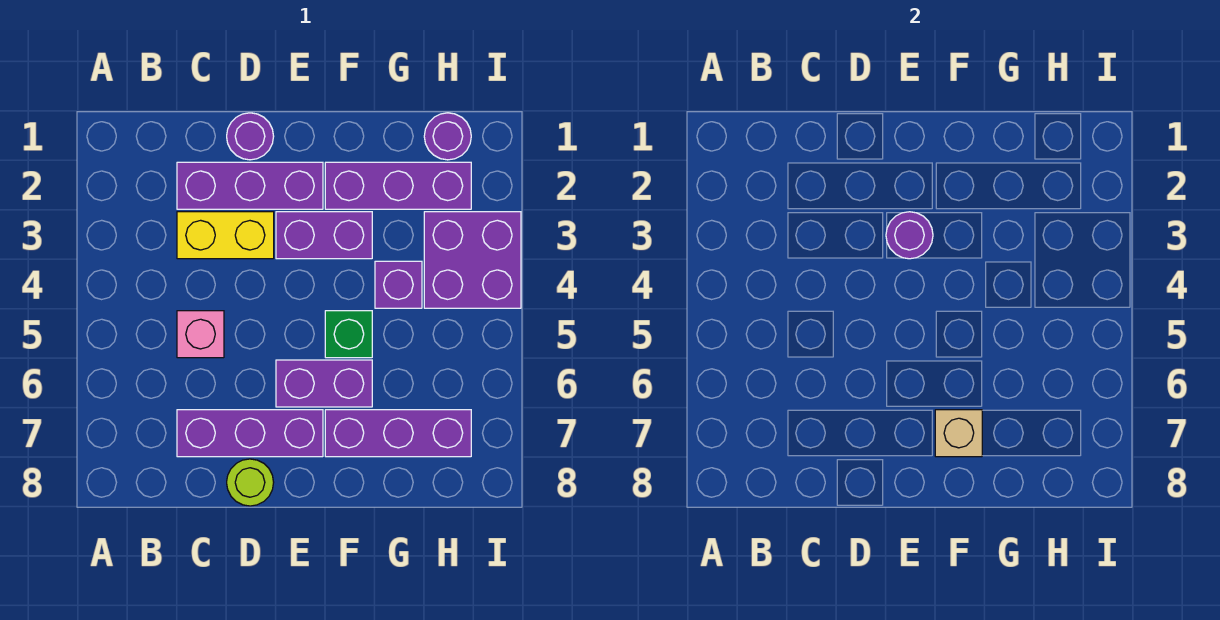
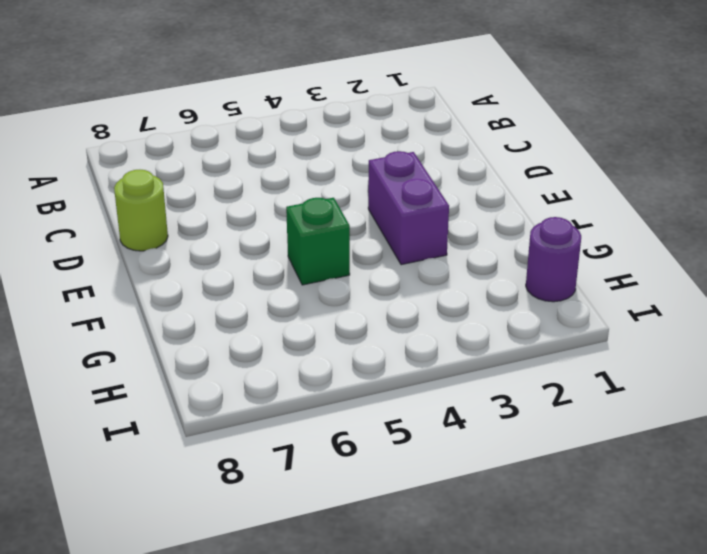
none -> purple brick C2:E2 level 1
none -> yellow brick C3:D3 level 1
none -> pink brick C5 level 1

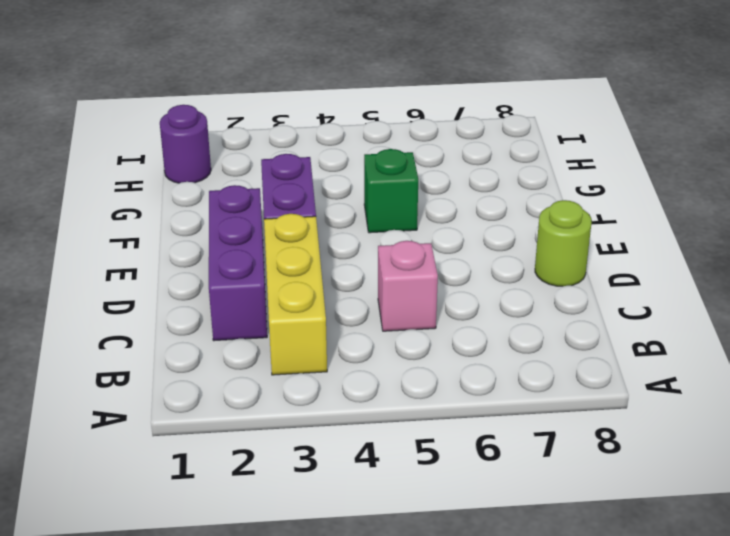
yellow brick B3:D3 level 1 -> yellow brick C3:D3 level 1
none -> purple brick C7:E7 level 1
none -> purple round brick D1 level 1
none -> purple brick E6:F6 level 1

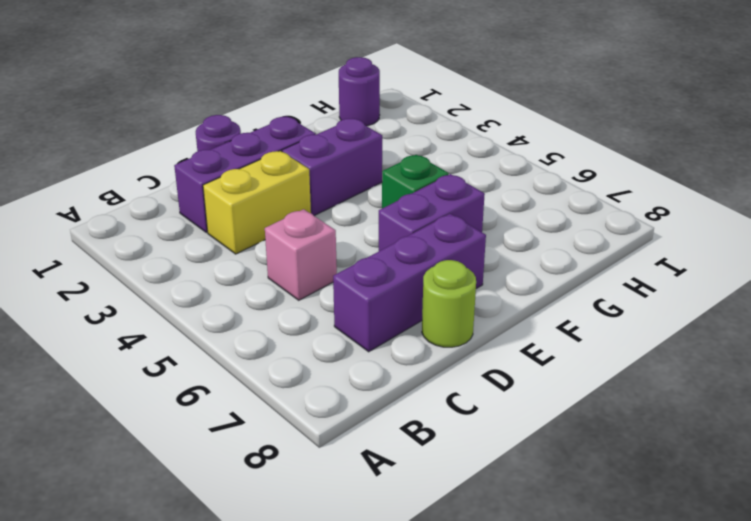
none -> purple brick F2:H2 level 1
none -> purple brick F7:H7 level 1
none -> purple brick G4 level 1

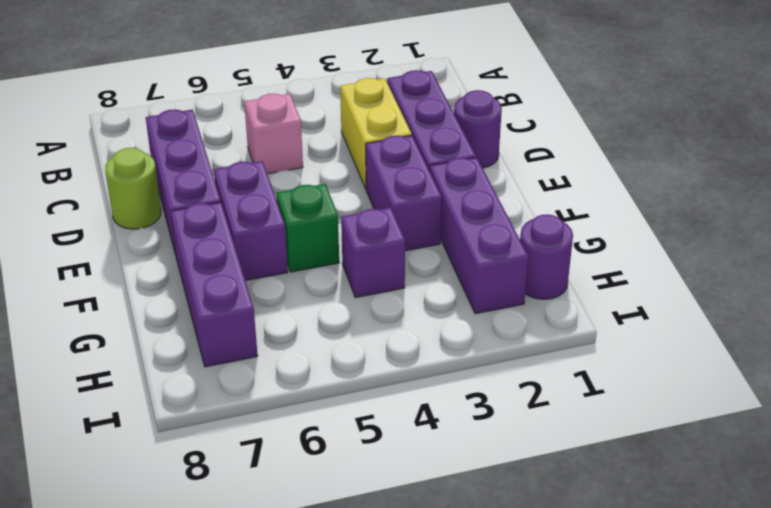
none -> purple brick H3:I4 level 1
none -> purple round brick E3 level 2
none -> tan brick F7 level 2

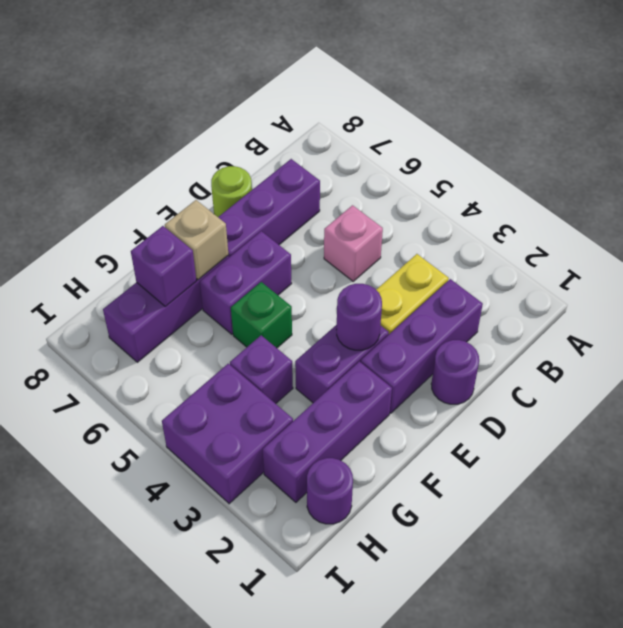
purple brick G7 level 2 -> none

